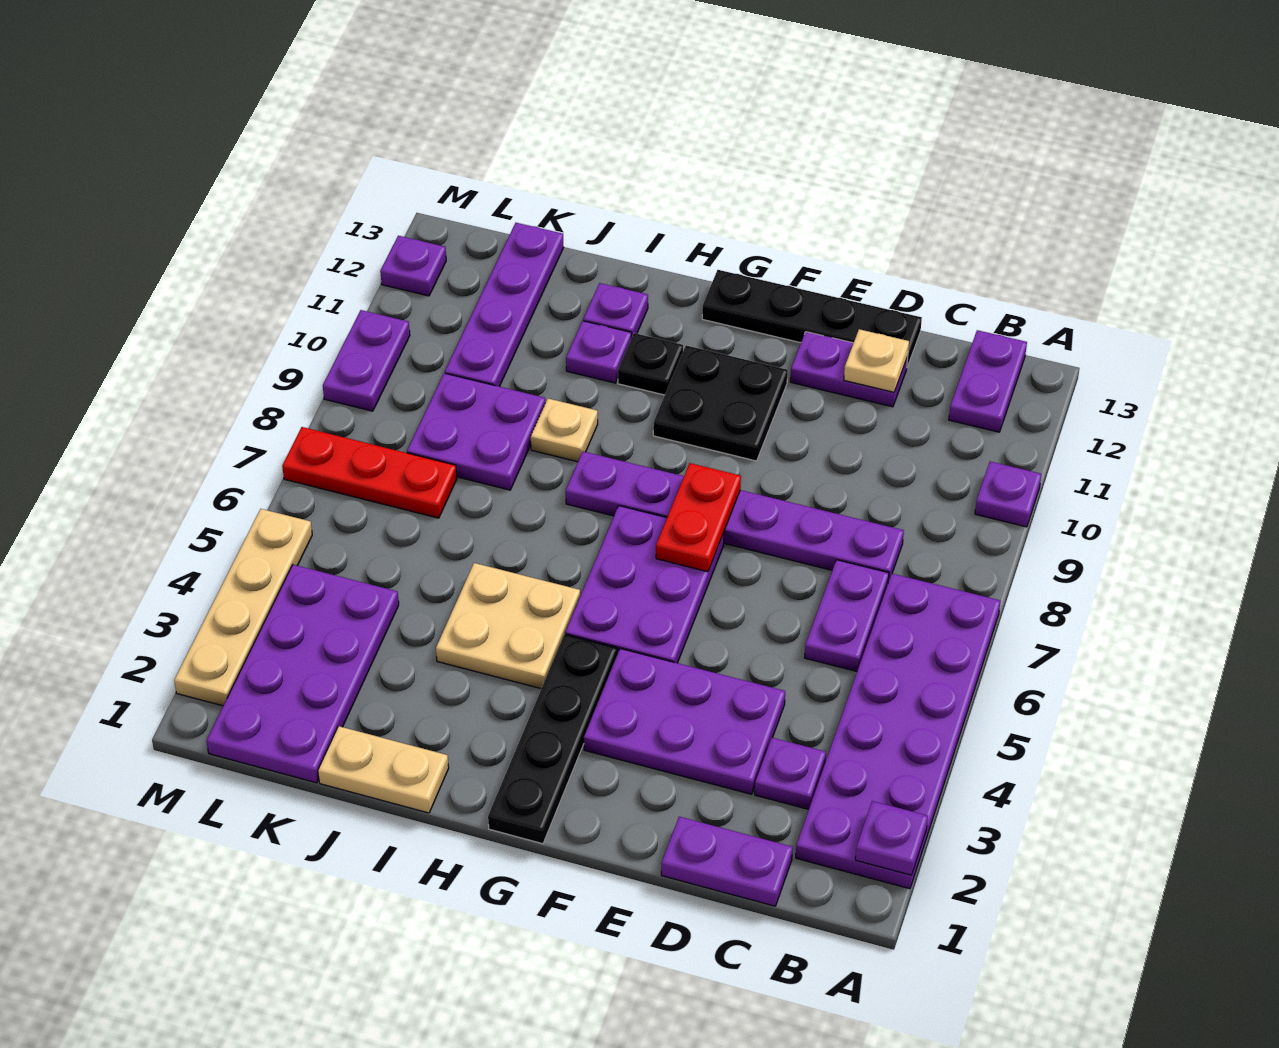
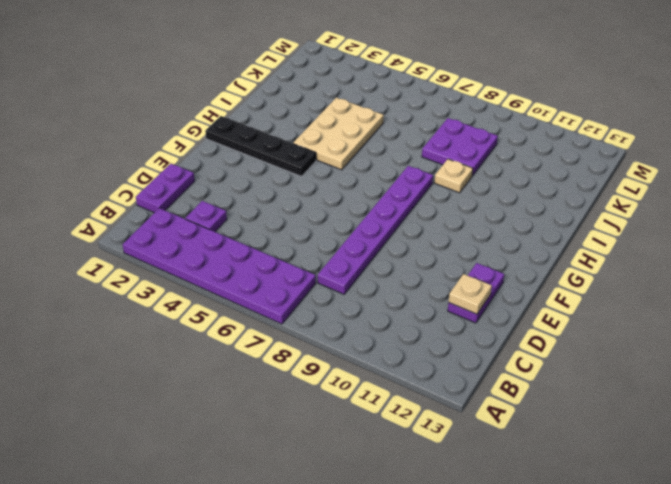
tan plate H4:J5 level 1 -> tan plate H4:I5 level 1
none -> purple plate A10 level 1
none -> purple plate B12:B13 level 1
none -> purple plate C6:C7 level 1

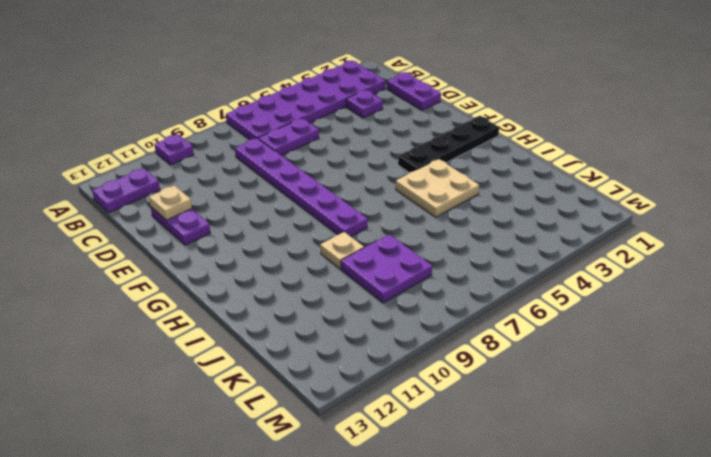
none -> purple plate D3:F4 level 1
none -> black plate D13:G13 level 1
none -> purple plate F5:G7 level 1

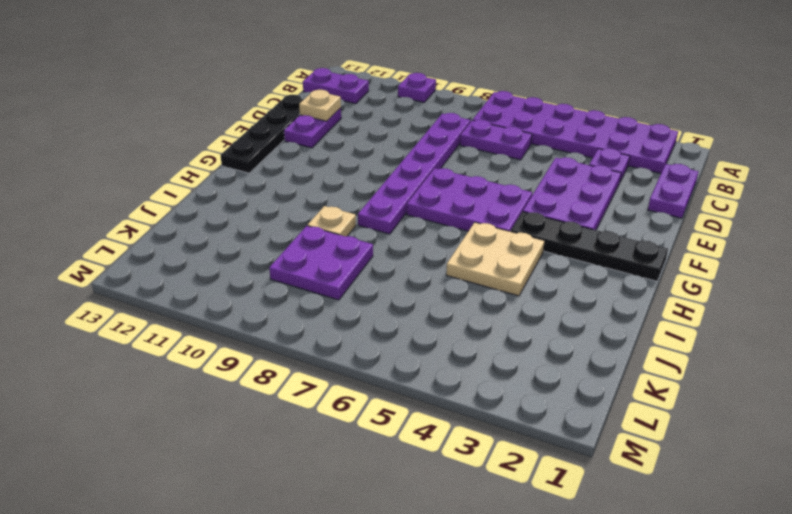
none -> black plate F10:G11 level 1
none -> black plate H11 level 1
none -> tan plate I1:J1 level 1

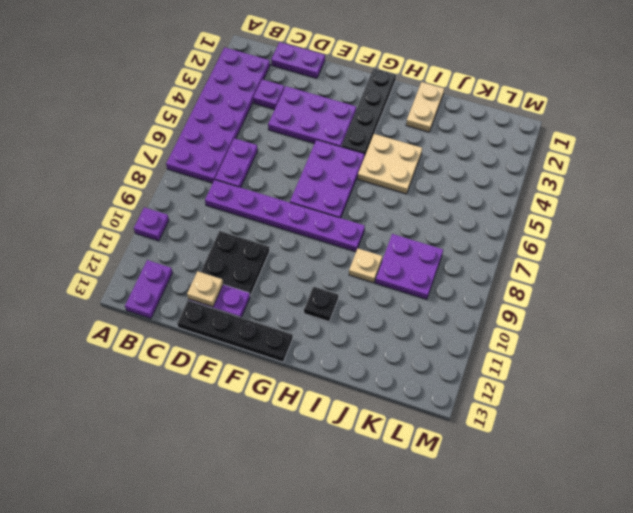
black plate D10:E11 level 1 -> black plate F10:G11 level 1
tan plate I1:I2 level 1 -> tan plate I1:J1 level 1
none -> purple plate I11 level 1
none -> purple plate I12 level 1
none -> purple plate K1:L4 level 1

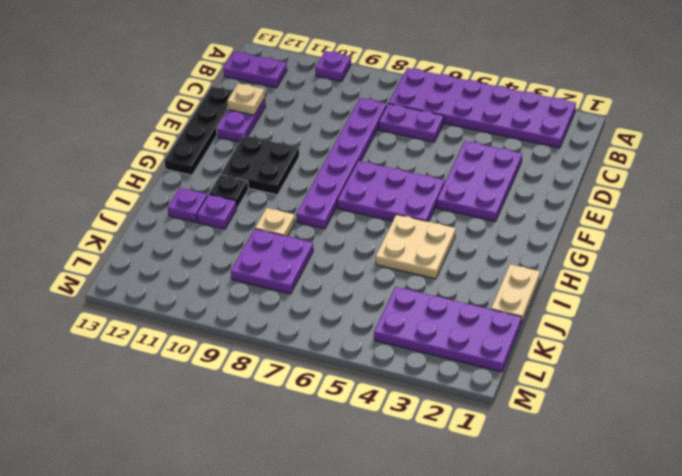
none -> purple plate C1:D1 level 1
none -> purple plate C3 level 1
none -> black plate G1:G4 level 1

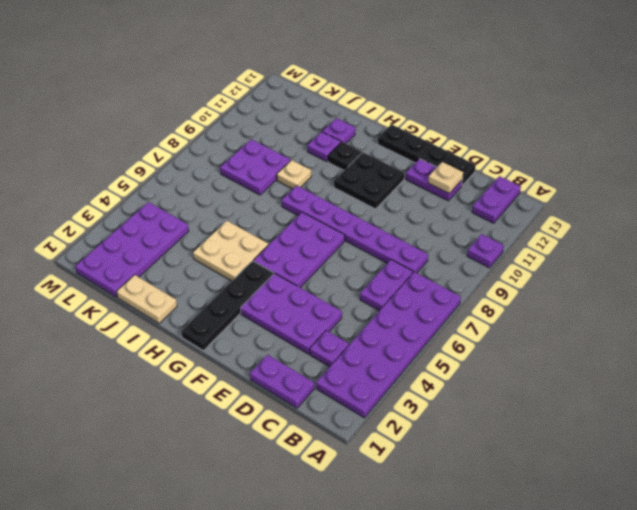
none -> red plate K7:M7 level 1
none -> purple plate K10:K13 level 1
none -> tan plate M2:M5 level 1

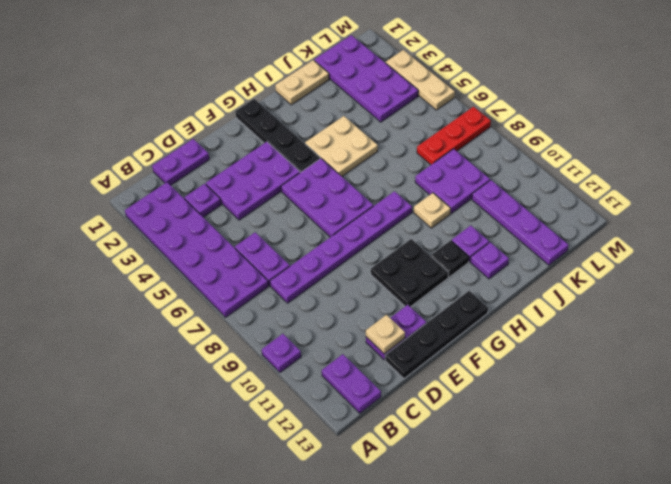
tan plate M3:M5 level 1 -> tan plate M2:M5 level 1
none -> purple plate M9:M10 level 1
none -> purple plate M12 level 1
none -> purple plate A2 level 2

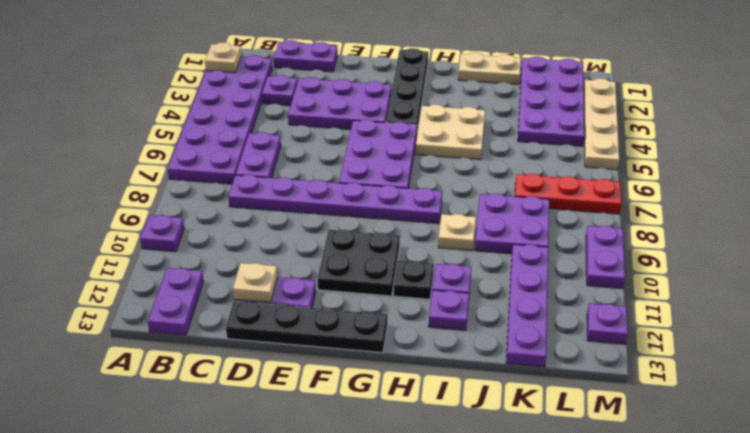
tan plate A2 level 2 -> purple plate A2 level 2
none -> red plate F7:F8 level 2

